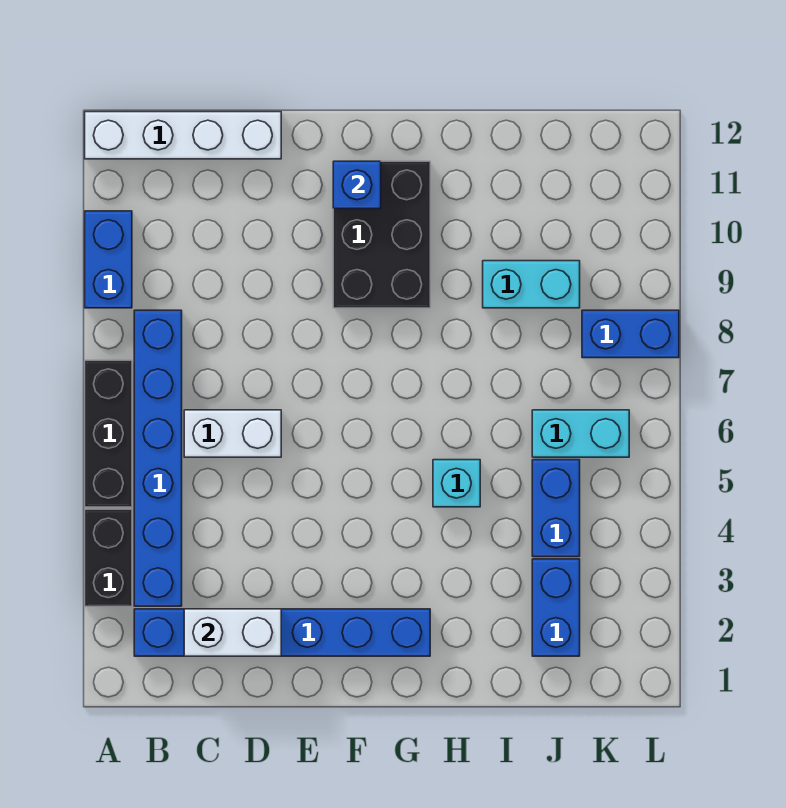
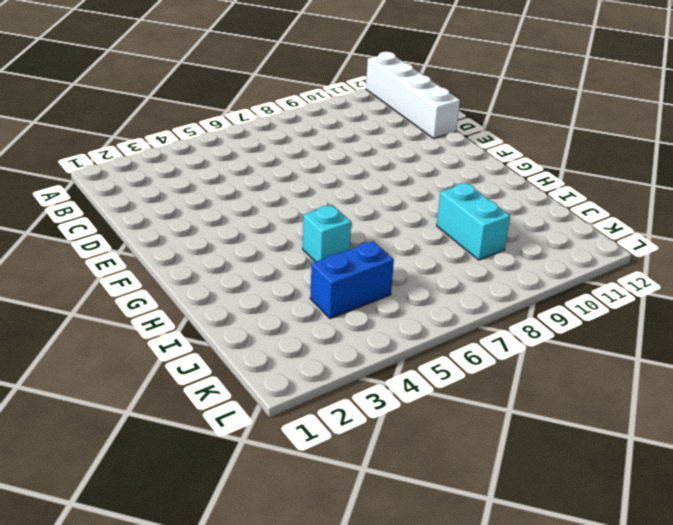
none -> black brick A3:A4 level 1
none -> black brick A5:A7 level 1
none -> blue brick A9:A10 level 1

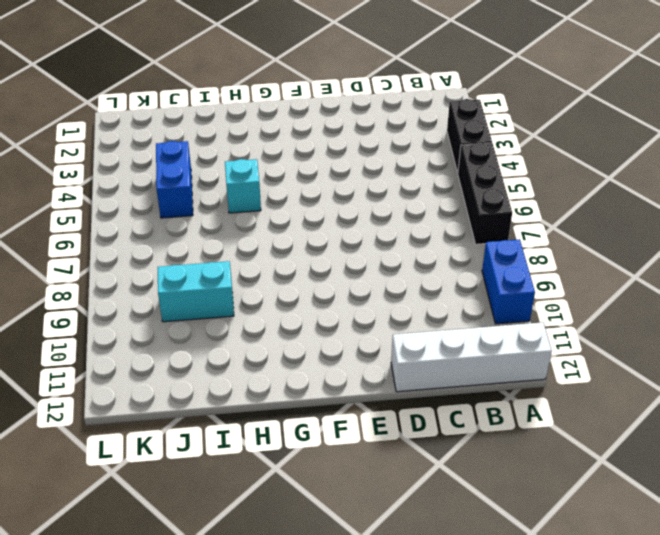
none -> blue brick B2:G2 level 1
none -> blue brick B3:B8 level 1
none -> white brick C6:D6 level 1

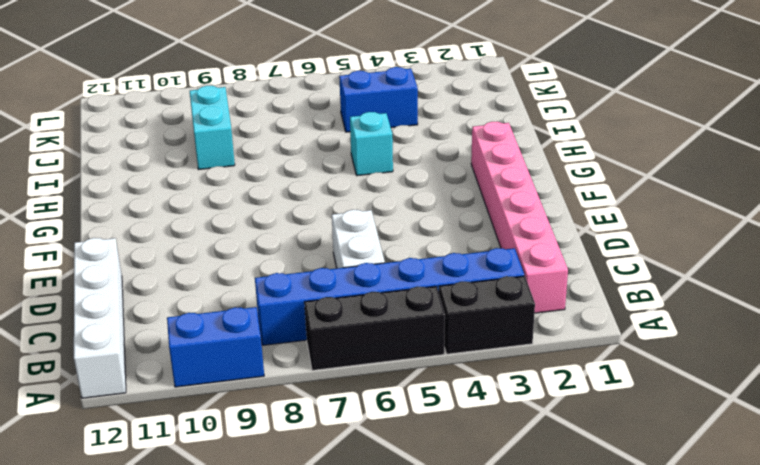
pink brick B2:G2 level 1 -> blue brick B2:G2 level 1
none -> black brick F9:G11 level 1
none -> blue brick J2:J3 level 1
none -> cyan brick J6:K6 level 1

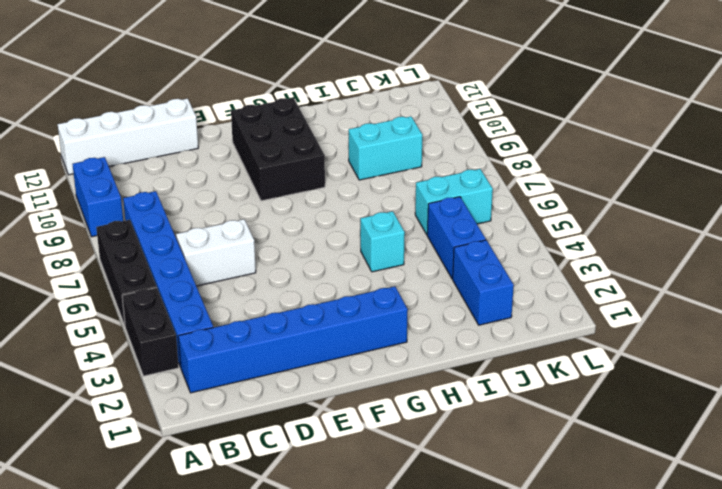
none -> blue brick K8:L8 level 1
none -> white brick C2:D2 level 2
none -> blue brick F11 level 2

